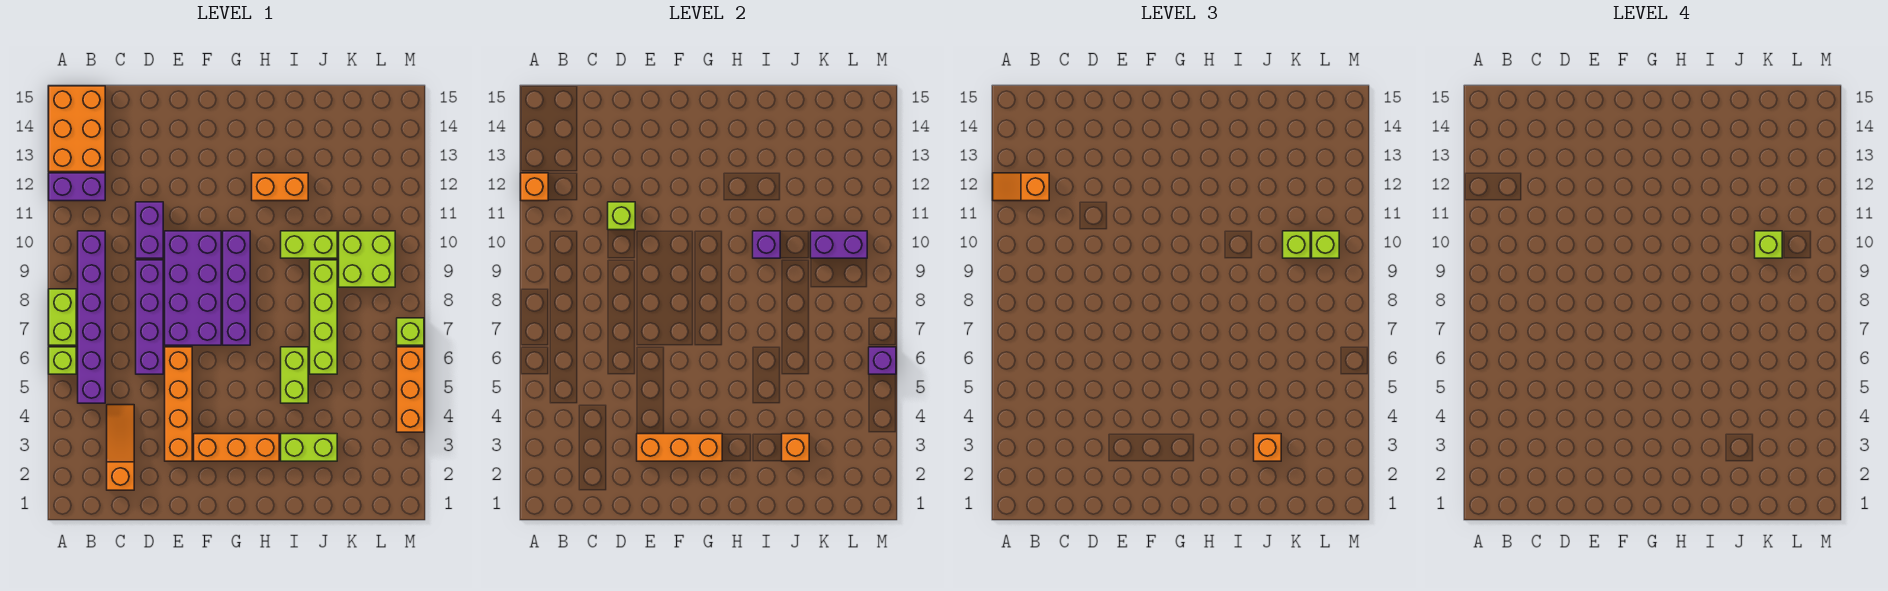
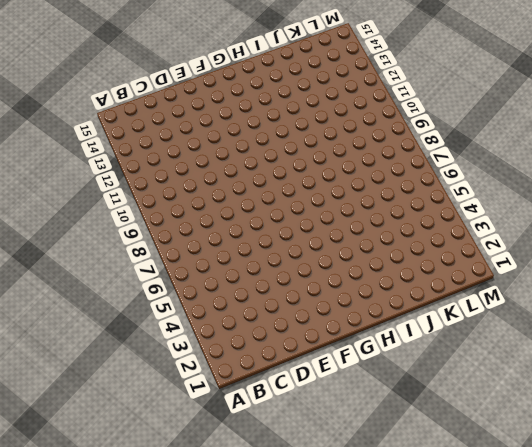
none -> lime brick A6 level 1
none -> lime brick A7:A8 level 1
none -> purple brick A12:B12 level 1
none -> orange brick A13:B15 level 1

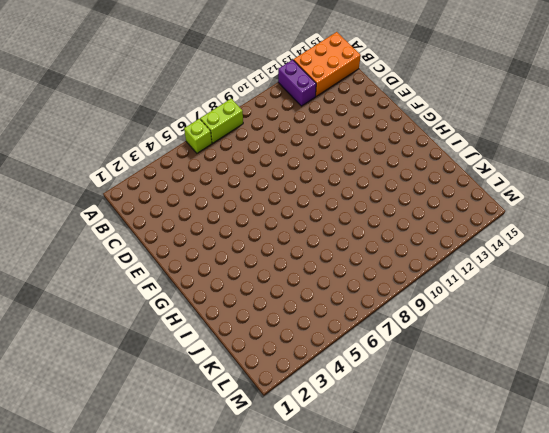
none -> purple brick B5:B10 level 1
none -> orange slope C2:C4 level 1 top 2
none -> purple brick D6:D9 level 1
none -> purple brick D10:D11 level 1

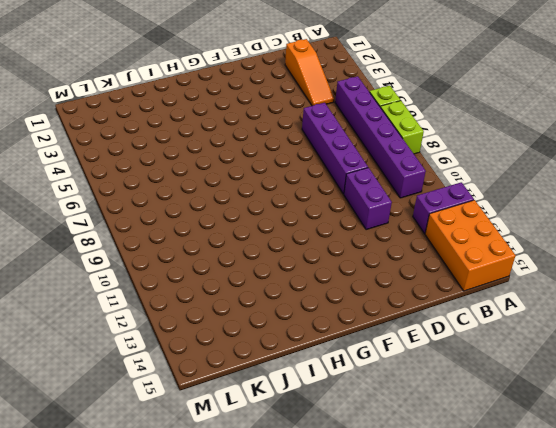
none -> orange brick E3:E6 level 1
none -> purple brick E7:F10 level 1
none -> orange brick F3:H3 level 1
none -> purple brick G7:G10 level 1

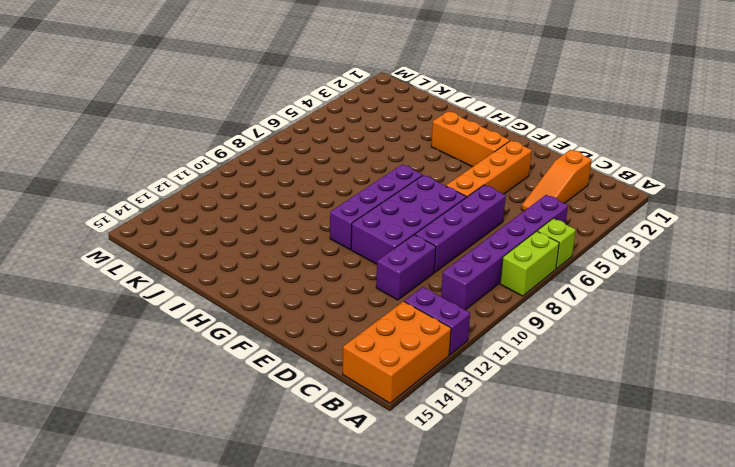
none -> orange brick H12:I12 level 1
none -> lime brick I3:J3 level 1
none -> lime brick I5:I6 level 1
none -> lime brick I10:J10 level 1

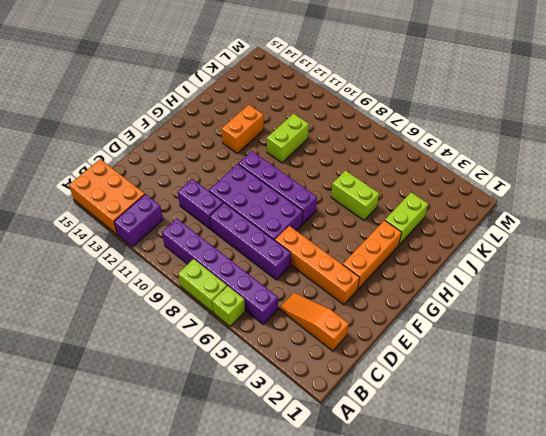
none -> lime brick J6:J9 level 1
none -> lime brick K9:L10 level 1
none -> orange brick M4:M6 level 1
none -> lime brick M7 level 1

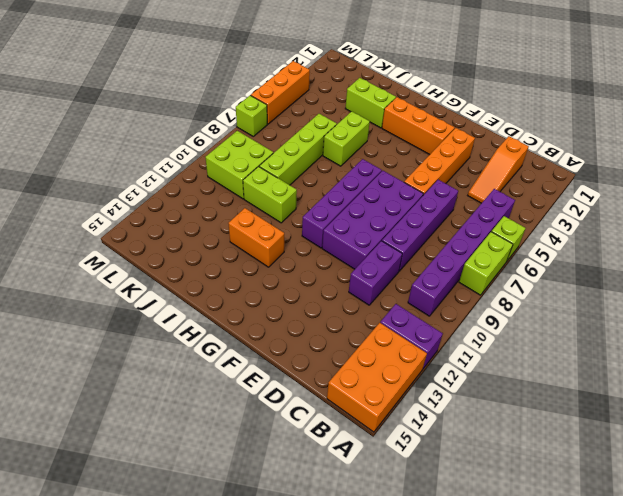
none -> orange brick A12 level 2
none -> lime brick D11 level 2
none -> orange brick E3:G3 level 2
none -> purple brick I10 level 2

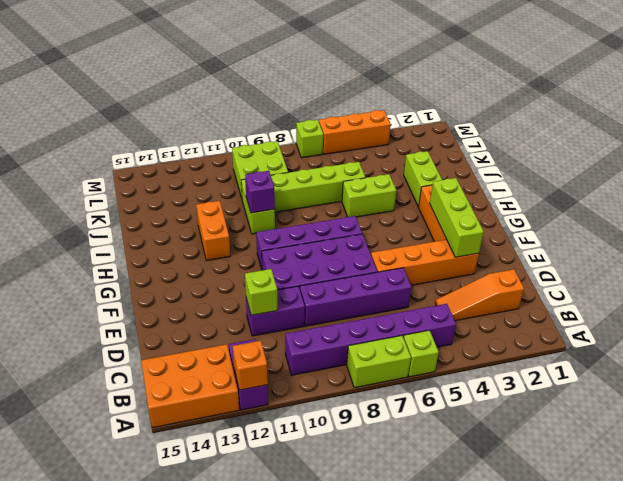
lime brick E3:G3 level 2 -> orange brick E3:G3 level 2
none -> orange brick J3 level 2
none -> purple brick K10:L10 level 2
none -> purple brick M6 level 2
none -> orange slope A12:B12 level 3 top B

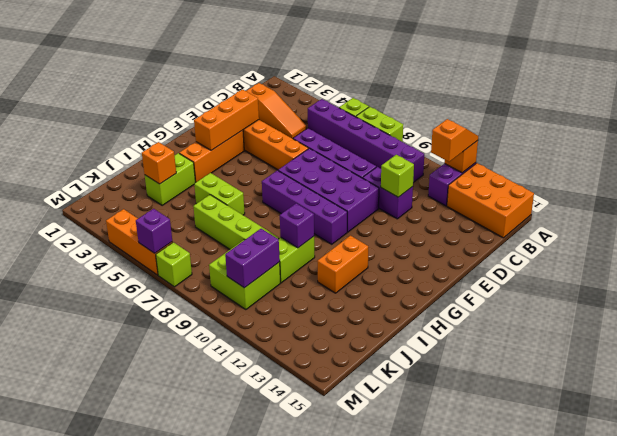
none -> orange brick J3 level 3
none -> lime brick K10 level 3
none -> lime brick L10 level 3
none -> lime brick K10 level 4

